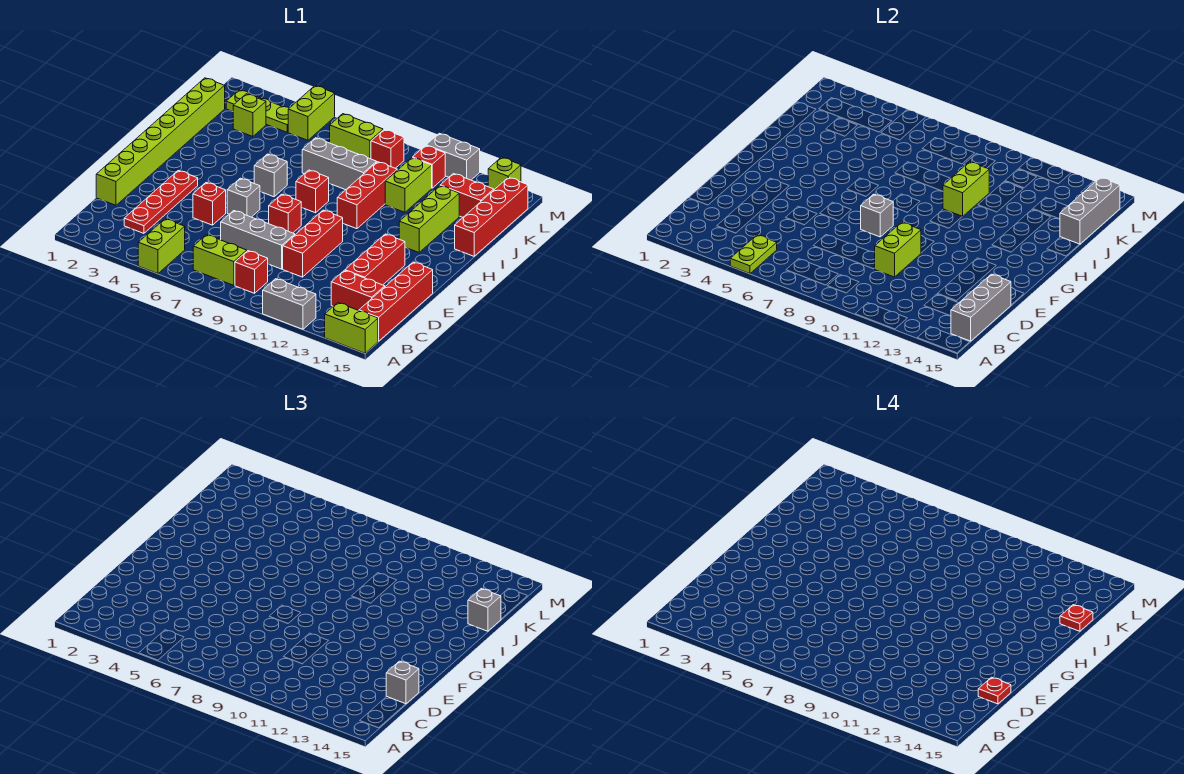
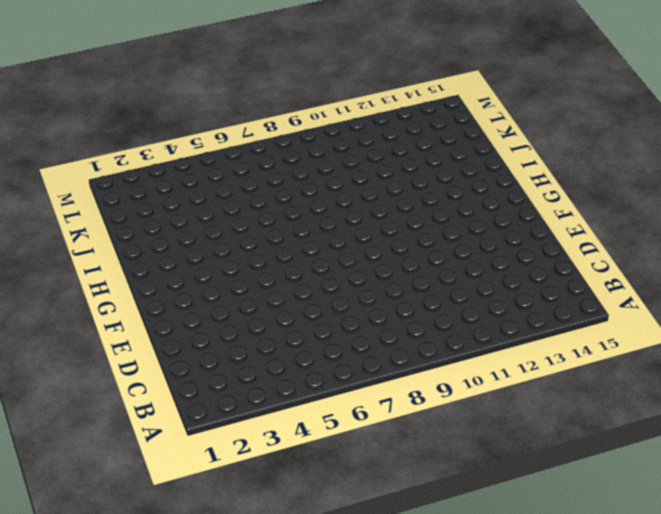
none -> lime brick A5:B5 level 1
none -> grey brick A11:A12 level 1
none -> lime brick A14:A15 level 1
none -> lime brick B7:B8 level 1

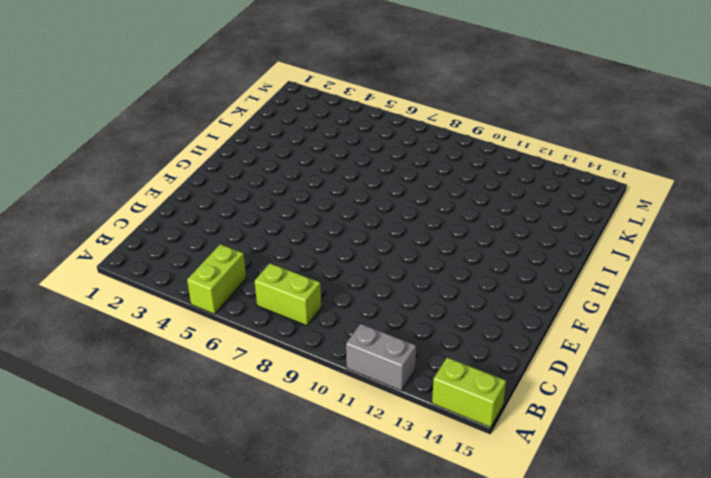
none -> red brick B9 level 1
none -> red brick B15:E15 level 1
none -> red plate C3:F3 level 1
none -> red brick C13:C14 level 1

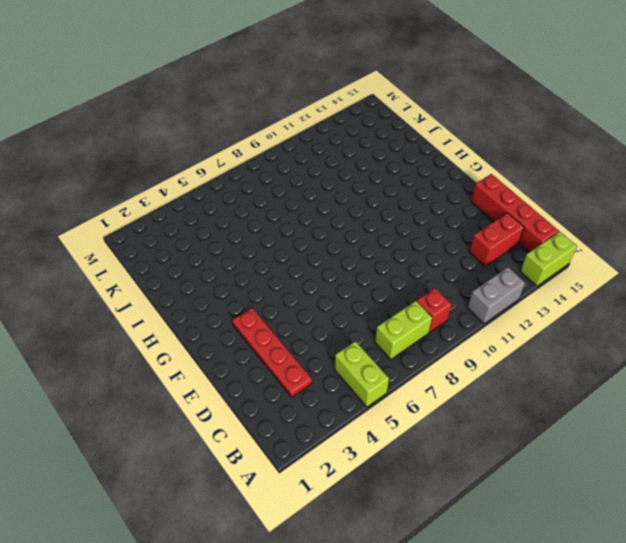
none -> lime brick D1:K1 level 1
none -> grey brick D7:D9 level 1
none -> red brick D10:F10 level 1
none -> red brick D13:F13 level 1

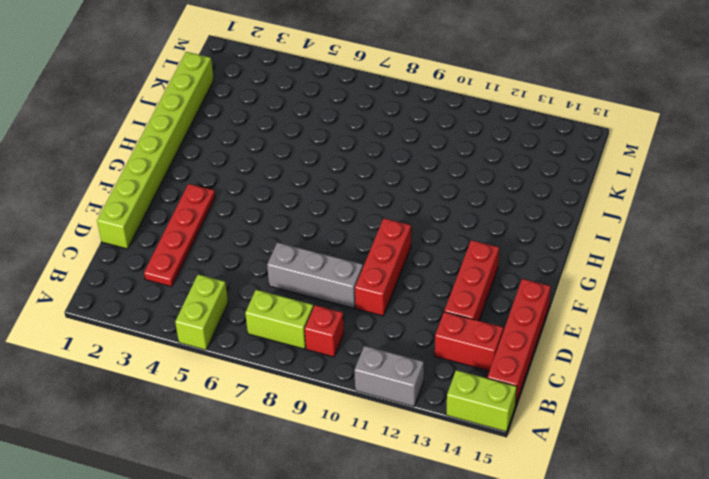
none -> red brick E5 level 1
none -> grey brick F6 level 1
none -> red brick F8 level 1
none -> grey brick H6 level 1

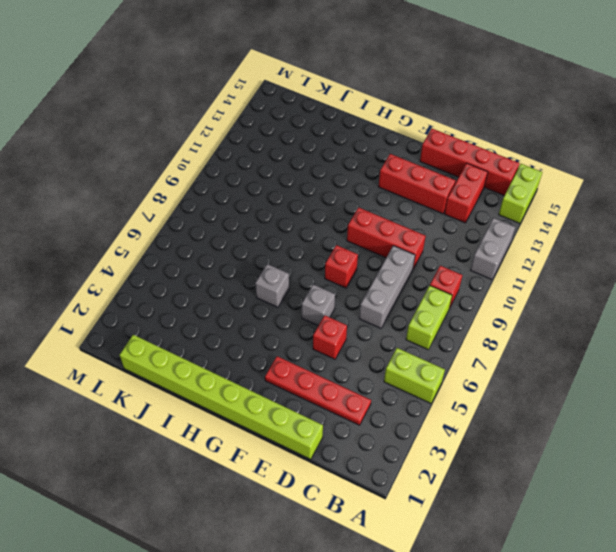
none -> red brick H8 level 1
none -> red brick H10:J10 level 1
none -> lime brick H13:J13 level 1
none -> red brick I15:L15 level 1

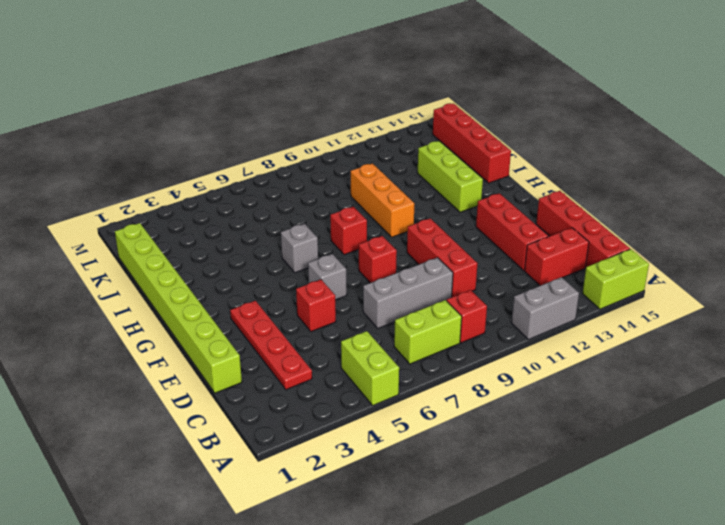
orange brick H10:J10 level 1 -> red brick H10:J10 level 1
none -> grey brick J7:J9 level 1
none -> lime brick J11:K11 level 1
none -> lime brick K3 level 1
none -> red brick K13:K14 level 1

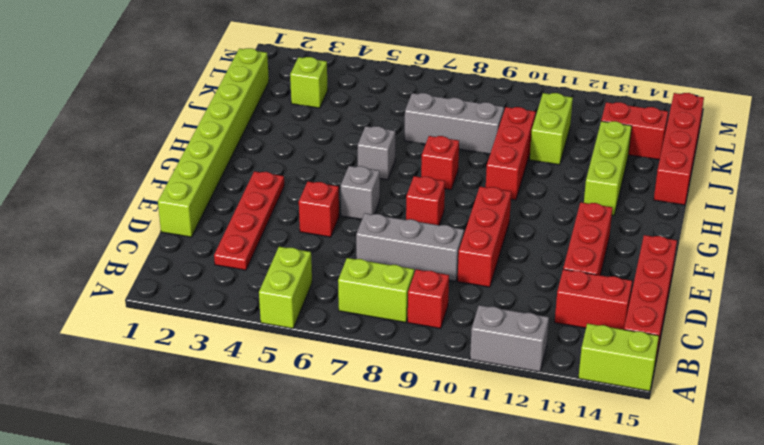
none -> lime plate L2:L4 level 1
none -> lime brick L5:M5 level 1
none -> lime brick L7:L8 level 1
none -> red brick L9 level 1

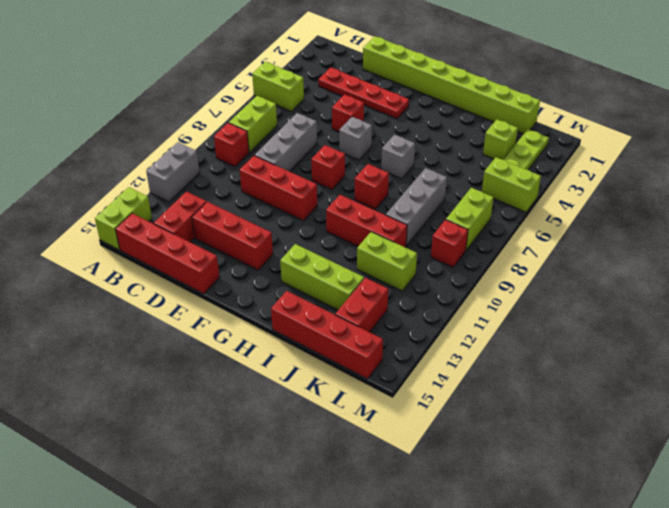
none -> red brick L11 level 1
none -> grey brick M11:M12 level 1
none -> lime brick M14 level 1
none -> lime plate A5:B5 level 2

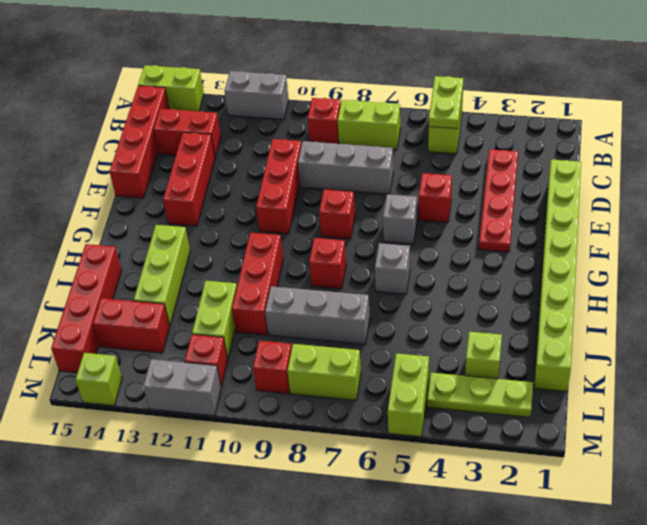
none -> grey brick B15:D15 level 2
none -> lime brick D10:E10 level 2
none -> grey brick F8 level 2
none -> lime brick I10:J10 level 2

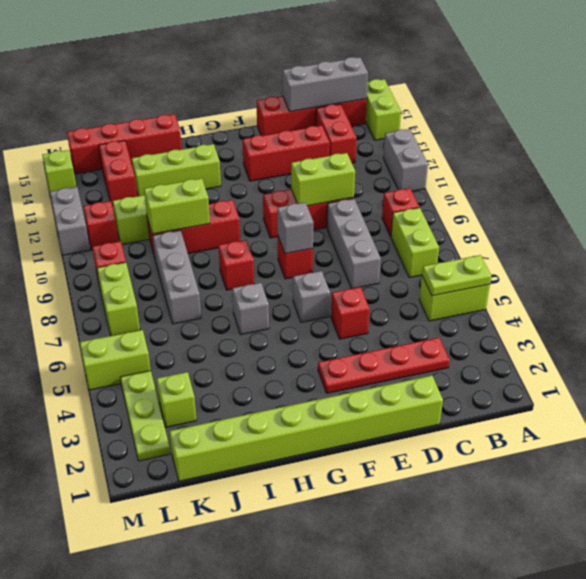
none -> grey brick J15:L15 level 2
none -> grey brick D15 level 3
none -> grey brick J15 level 3
none -> red plate D15 level 4

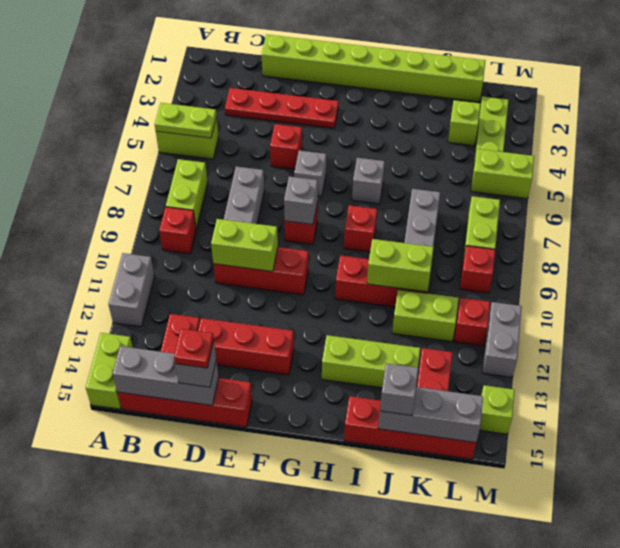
none -> red plate J15 level 4

